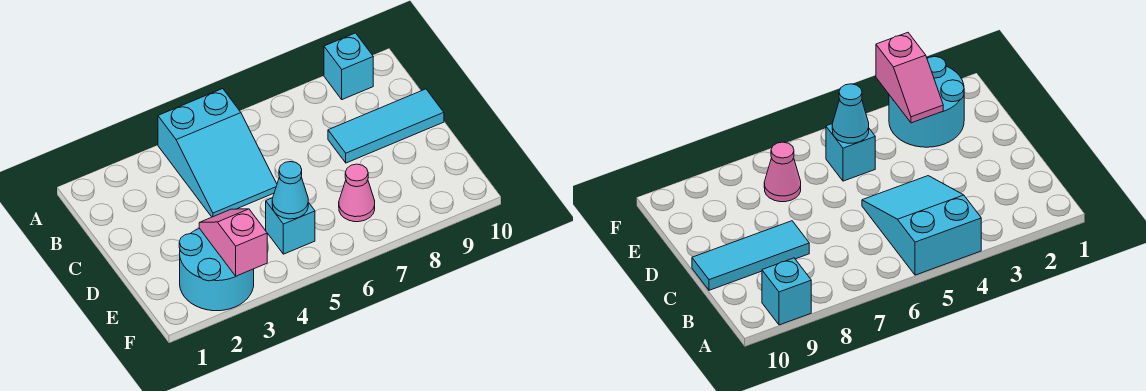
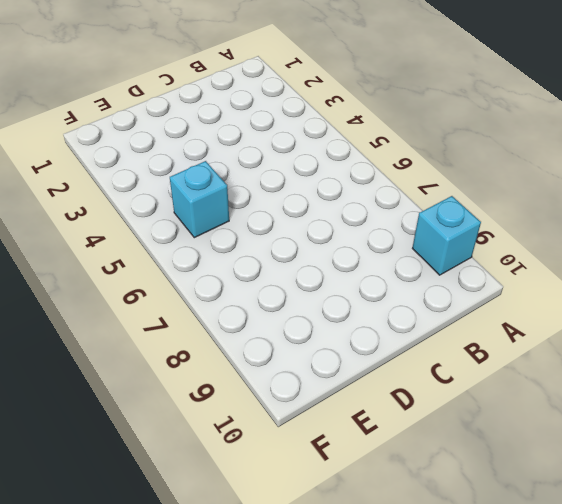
none -> cyan slope A4:C5 level 1 top A
none -> cyan tile C8:C10 level 1

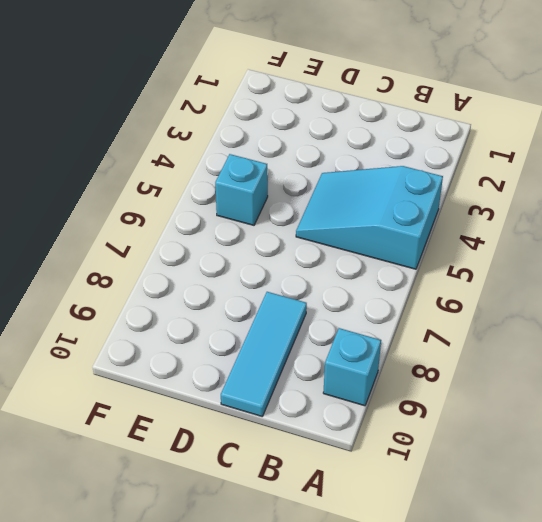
none -> cyan round brick E2:F3 level 1
none -> pink cone E7 level 1

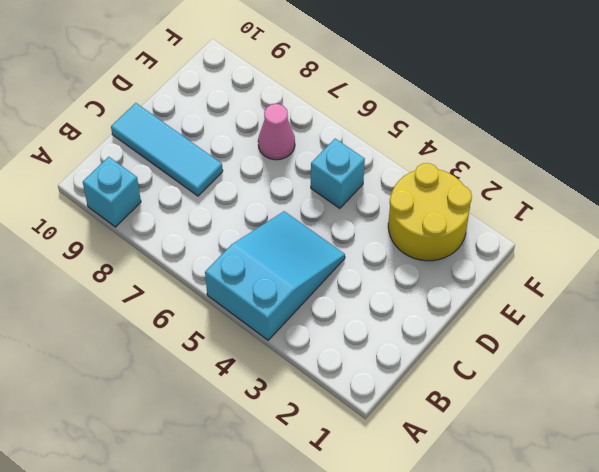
yellow round brick E2:F3 level 1 -> cyan round brick E2:F3 level 1
none -> pink slope E3:F3 level 2 top F
none -> cyan cone E5 level 2

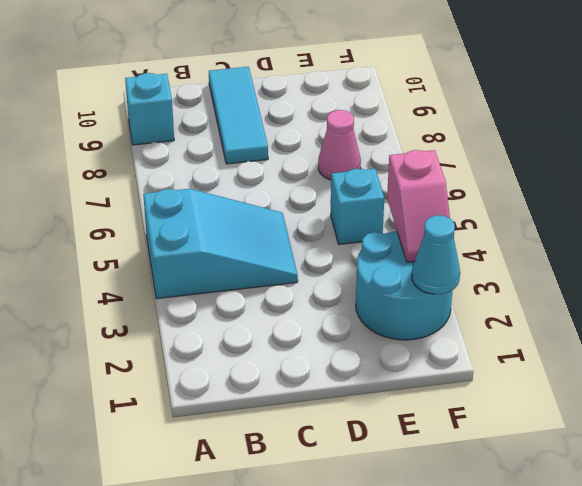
cyan cone F2 level 2 -> cyan cone E5 level 2
pink slope F3:F4 level 2 top 4 -> pink slope E3:F3 level 2 top F

